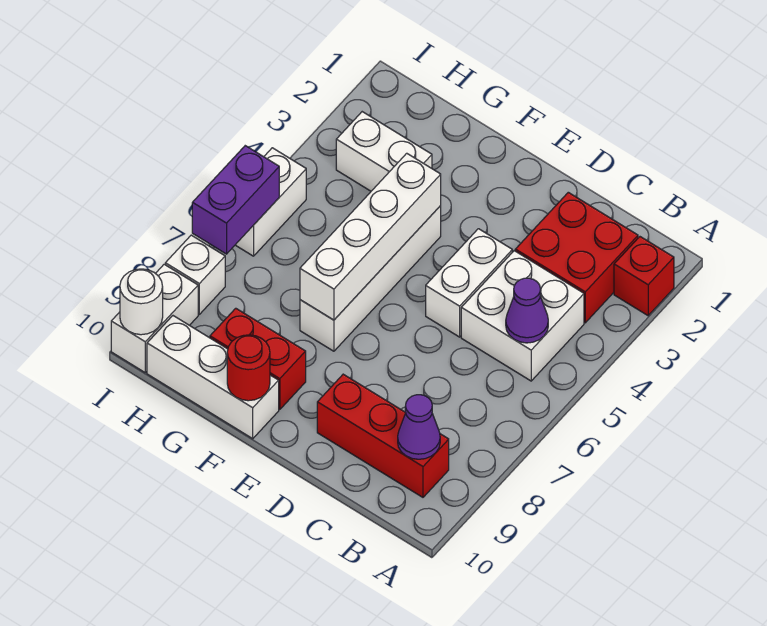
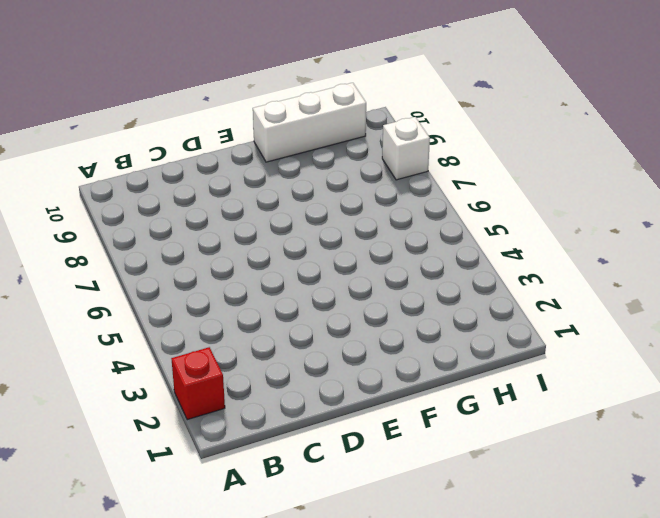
none -> red brick B2:C3 level 1
none -> white brick B4:C5 level 1
none -> red brick B9:D9 level 1

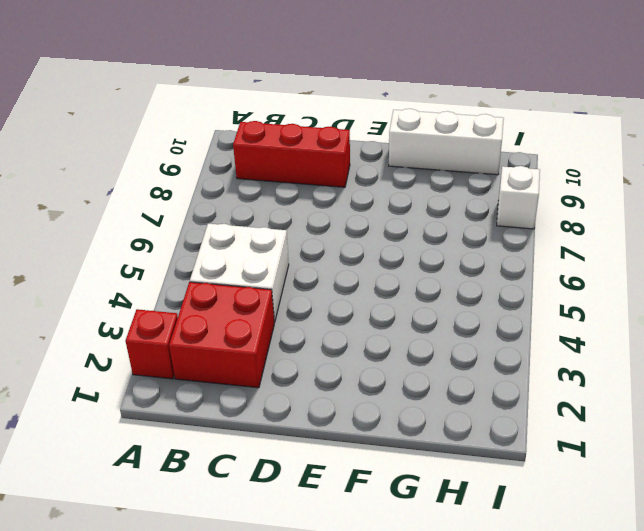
none -> white brick D4:D5 level 1
none -> white brick F4:F7 level 1
none -> red brick F9:G9 level 1

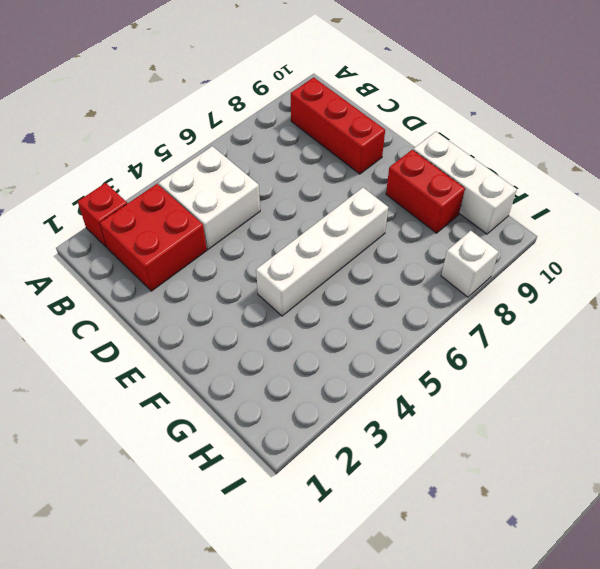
none -> white brick D4:D5 level 1
none -> white brick G3:H3 level 1
none -> white brick I5:I6 level 1

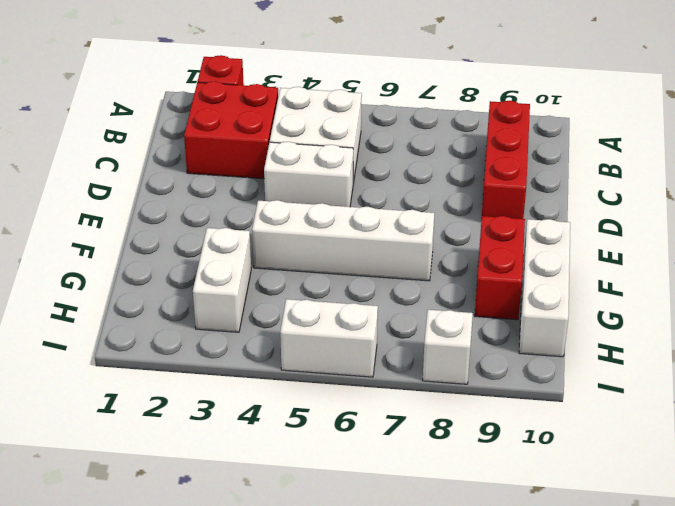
none -> white brick I9:I10 level 1
none -> purple cone B5 level 2
none -> purple cone B9 level 2

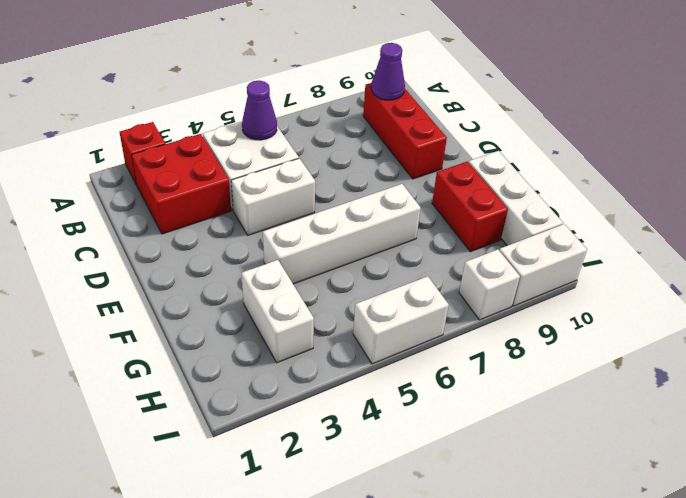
none -> white brick F4:F7 level 2
none -> red round brick F10 level 2
none -> purple brick I6:I7 level 2

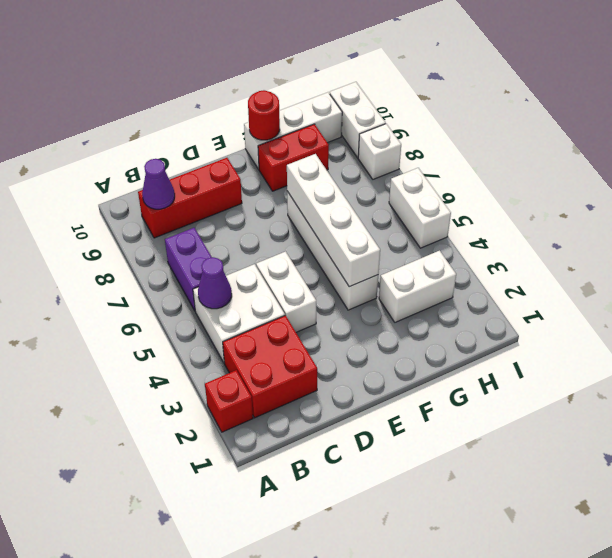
purple brick B6:B7 level 1 -> purple brick I6:I7 level 2
none -> white round brick I10 level 2

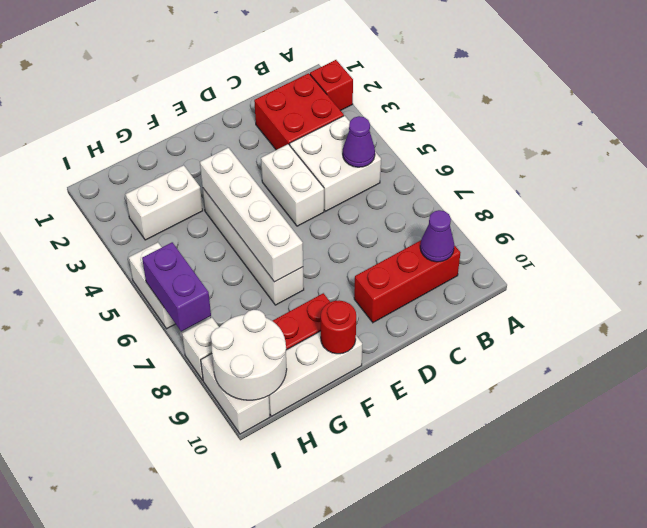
white round brick H9:I10 level 2 -> white round brick I10 level 2

